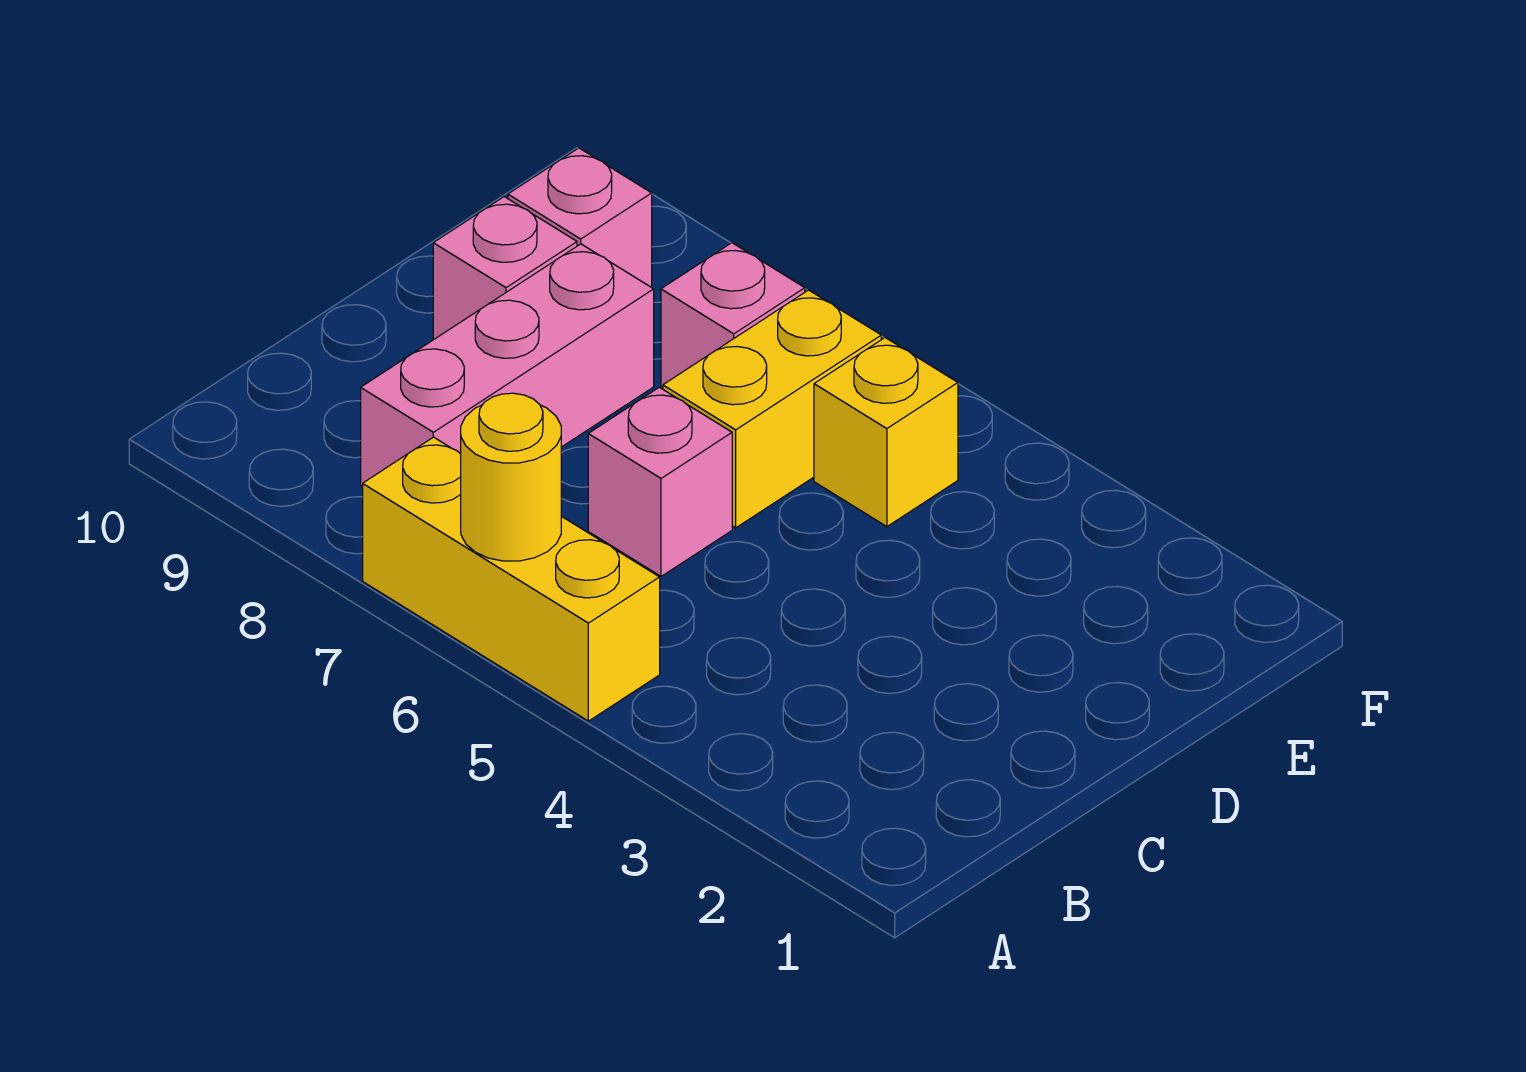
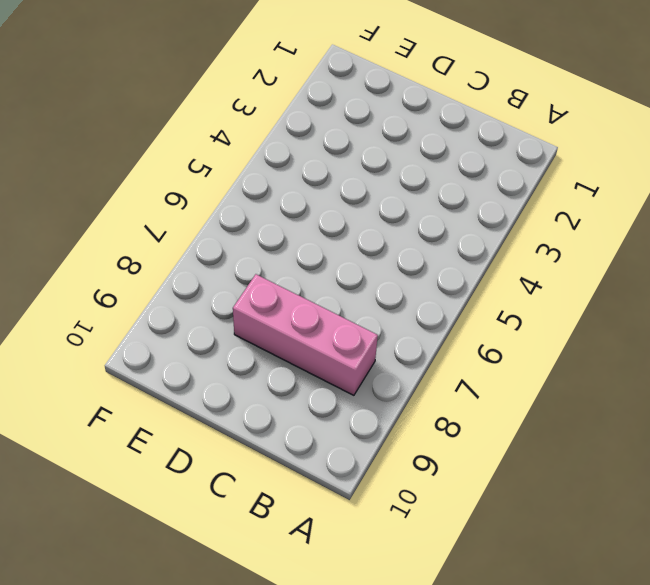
none -> yellow brick A5:A7 level 1
none -> pink brick C6 level 1

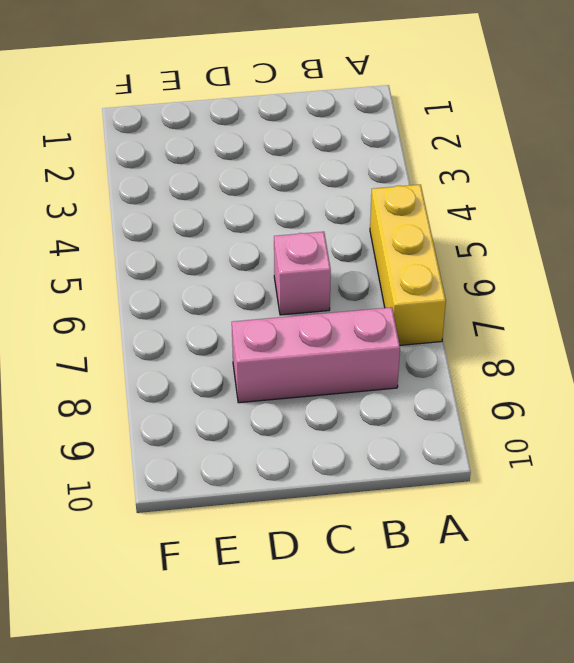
none -> yellow brick D6:E6 level 1
none -> pink brick D9 level 1

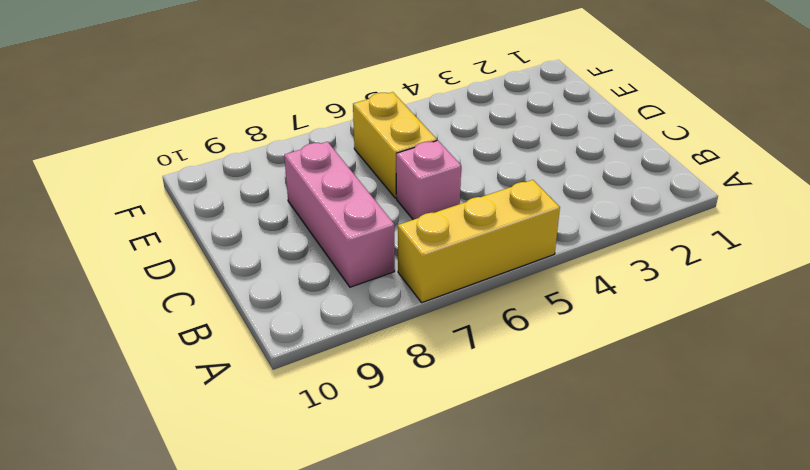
none -> pink brick D9 level 1
none -> yellow brick E5 level 1

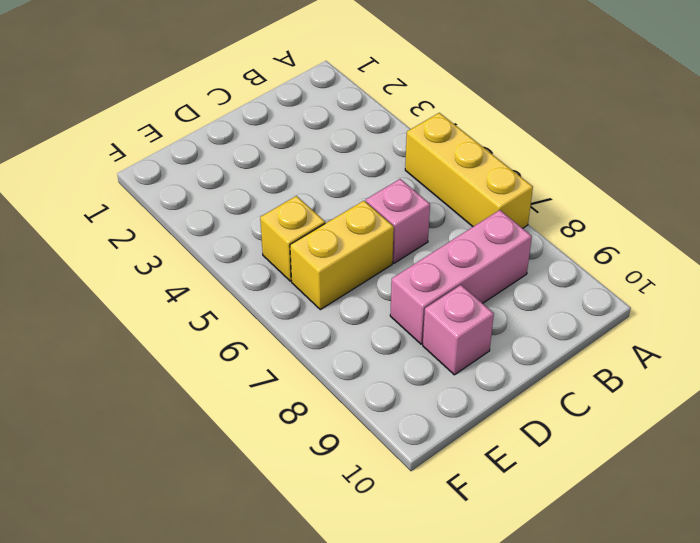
none -> pink brick E7 level 1
none -> pink brick E9 level 1

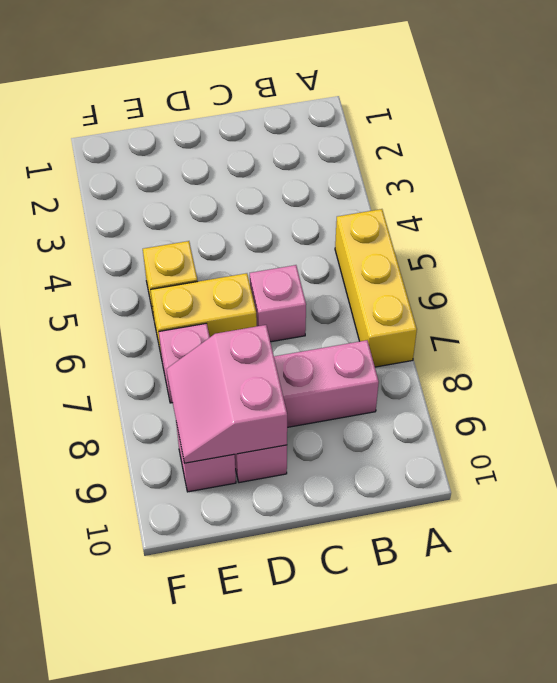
pink slope D8:E9 level 2 top D -> none
none -> yellow round brick A6 level 2

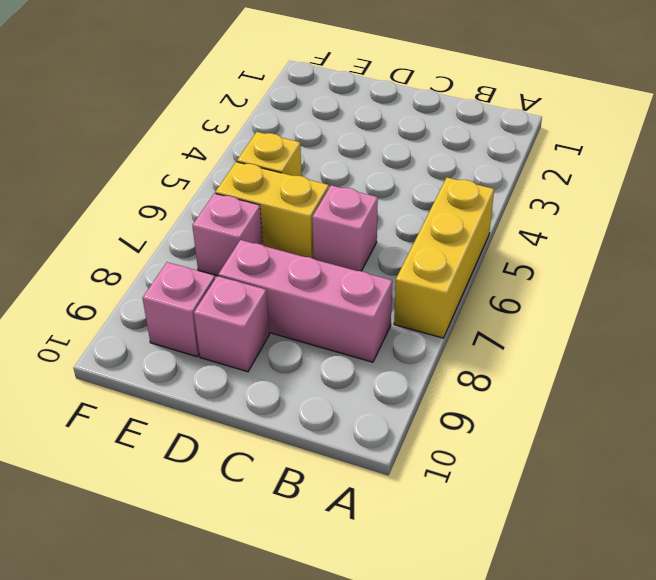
none -> yellow round brick A6 level 2

